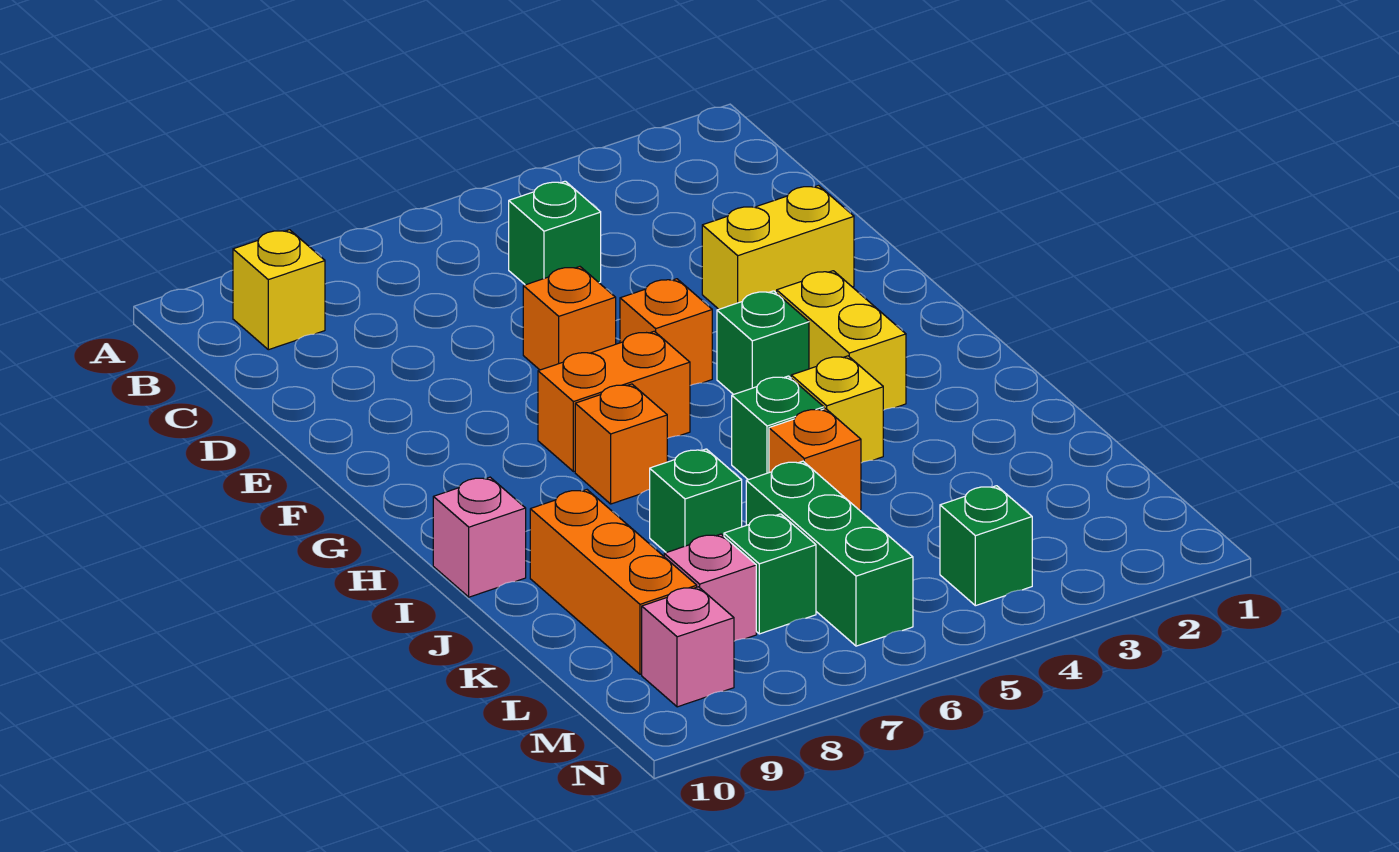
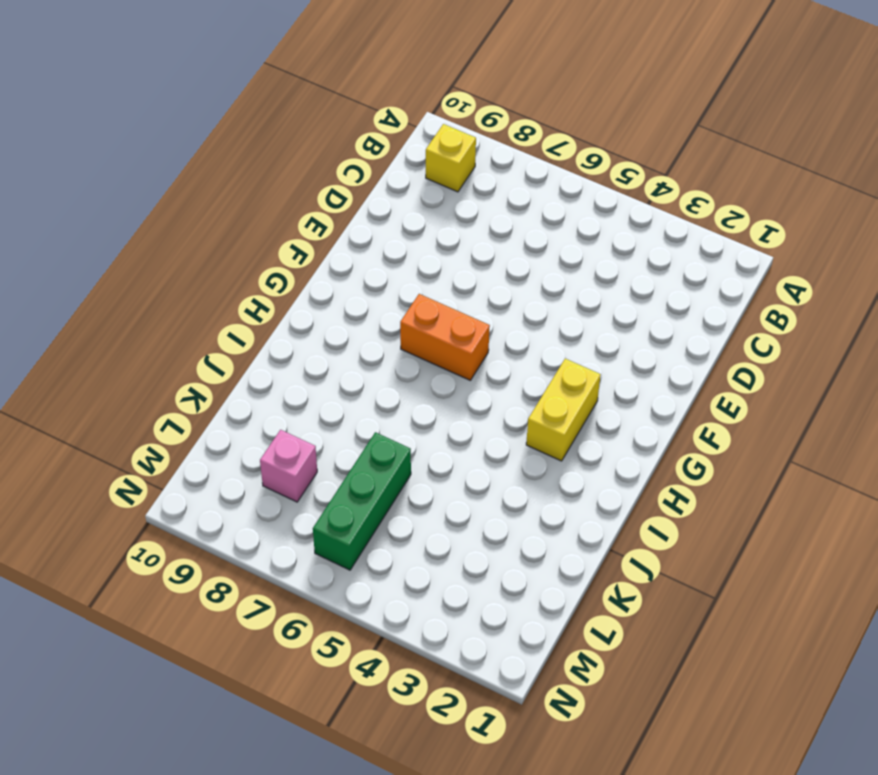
none -> green brick C5 level 1
none -> yellow brick E2:E3 level 1
none -> orange brick E6 level 1

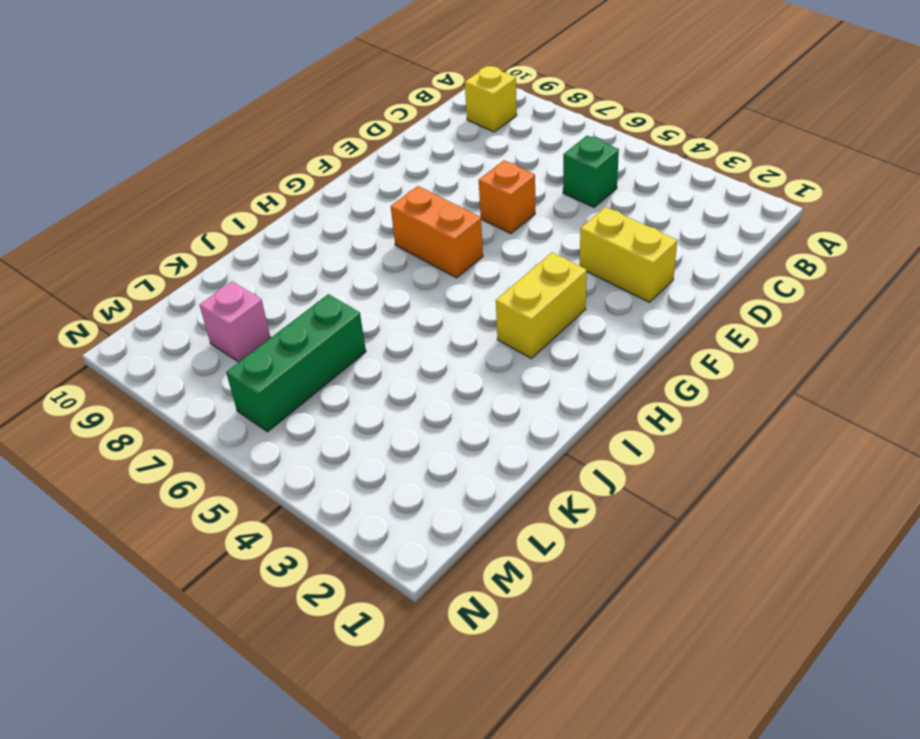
none -> orange brick F5 level 1
none -> green brick G4 level 1
none -> orange brick H7 level 1

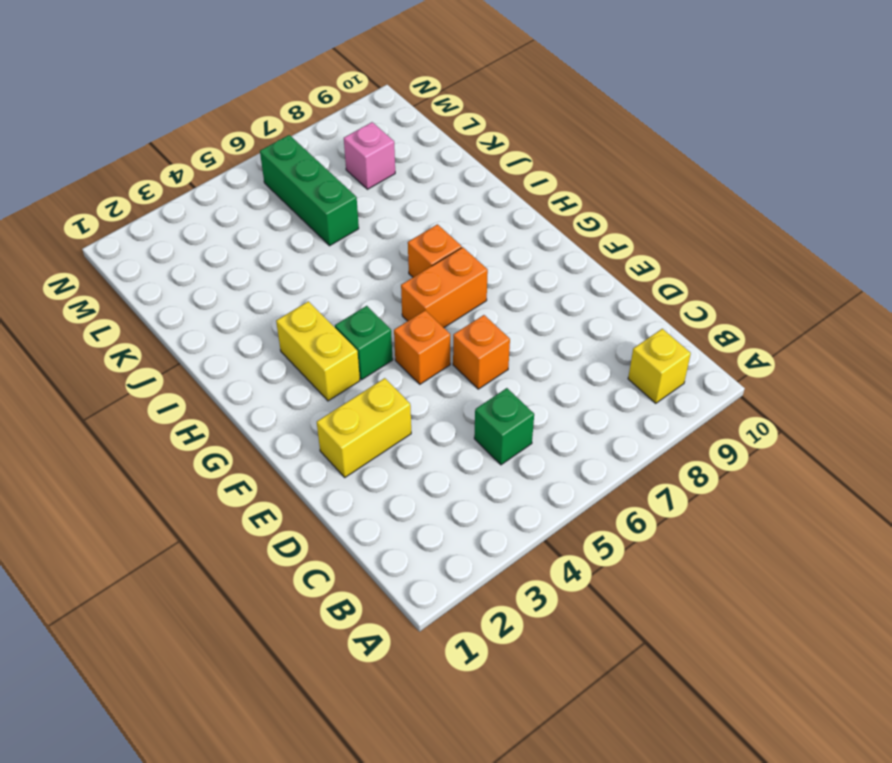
none -> yellow brick I4 level 1
none -> green brick I5 level 1
none -> pink brick I10 level 1

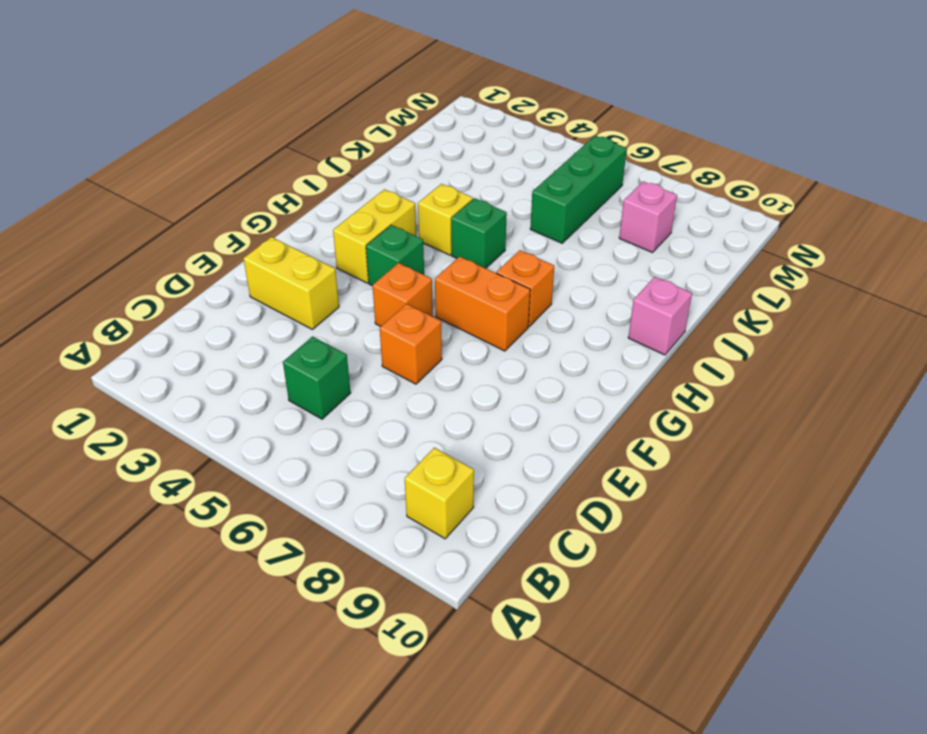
none -> orange brick J5 level 1
none -> green brick J7 level 1
none -> orange brick J9:L9 level 1

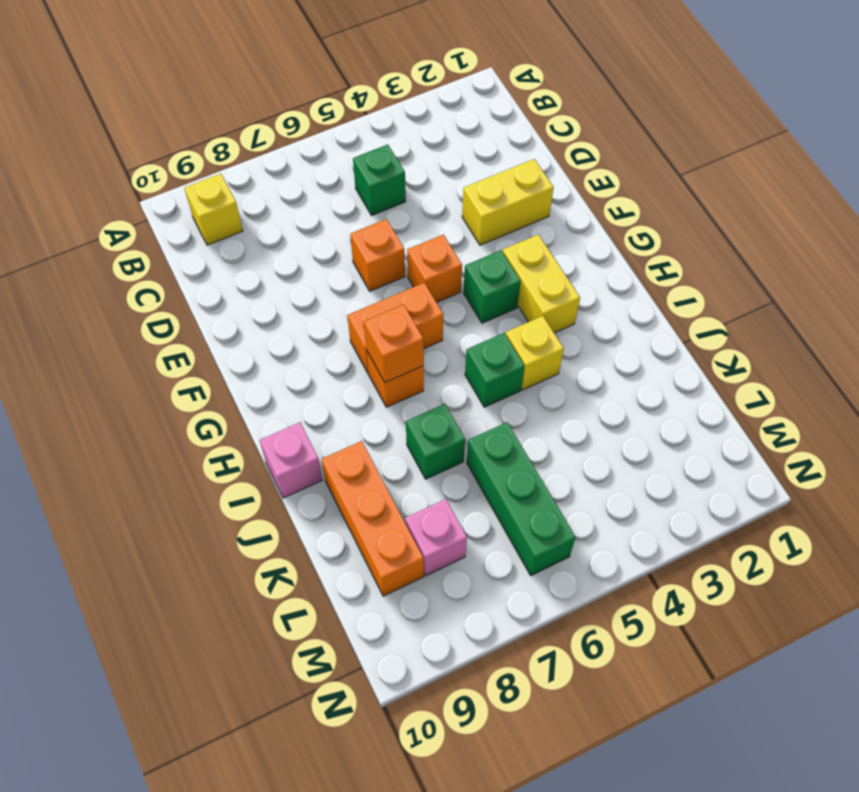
orange brick H7 level 2 -> orange brick J5 level 1
none -> green brick L7 level 1
none -> green brick M4 level 1
none -> pink brick M9 level 1

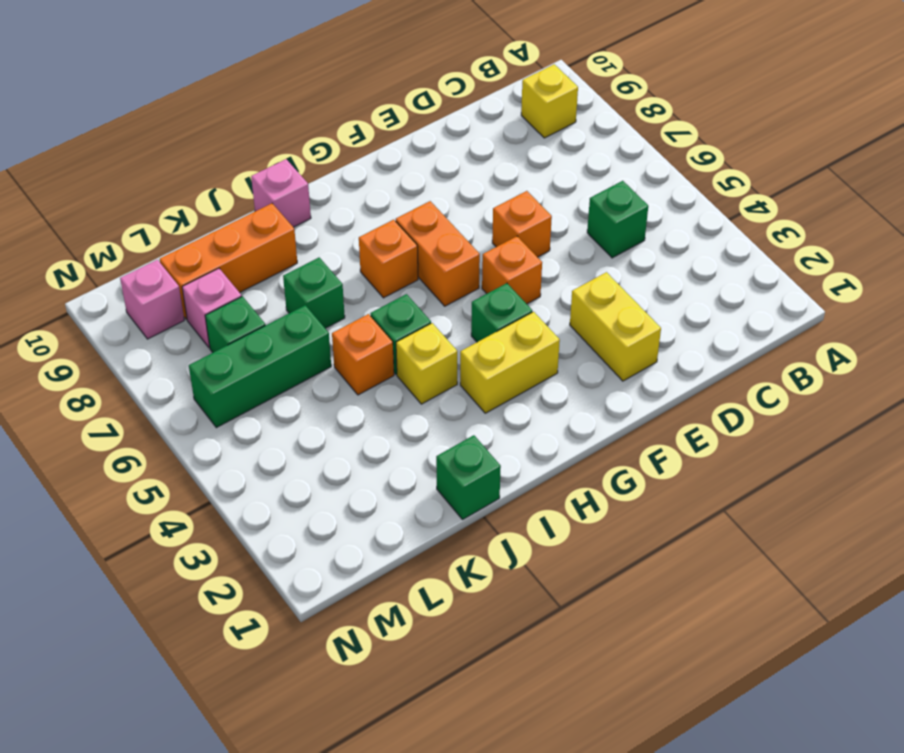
green brick J1 level 1 -> green brick M4 level 1

